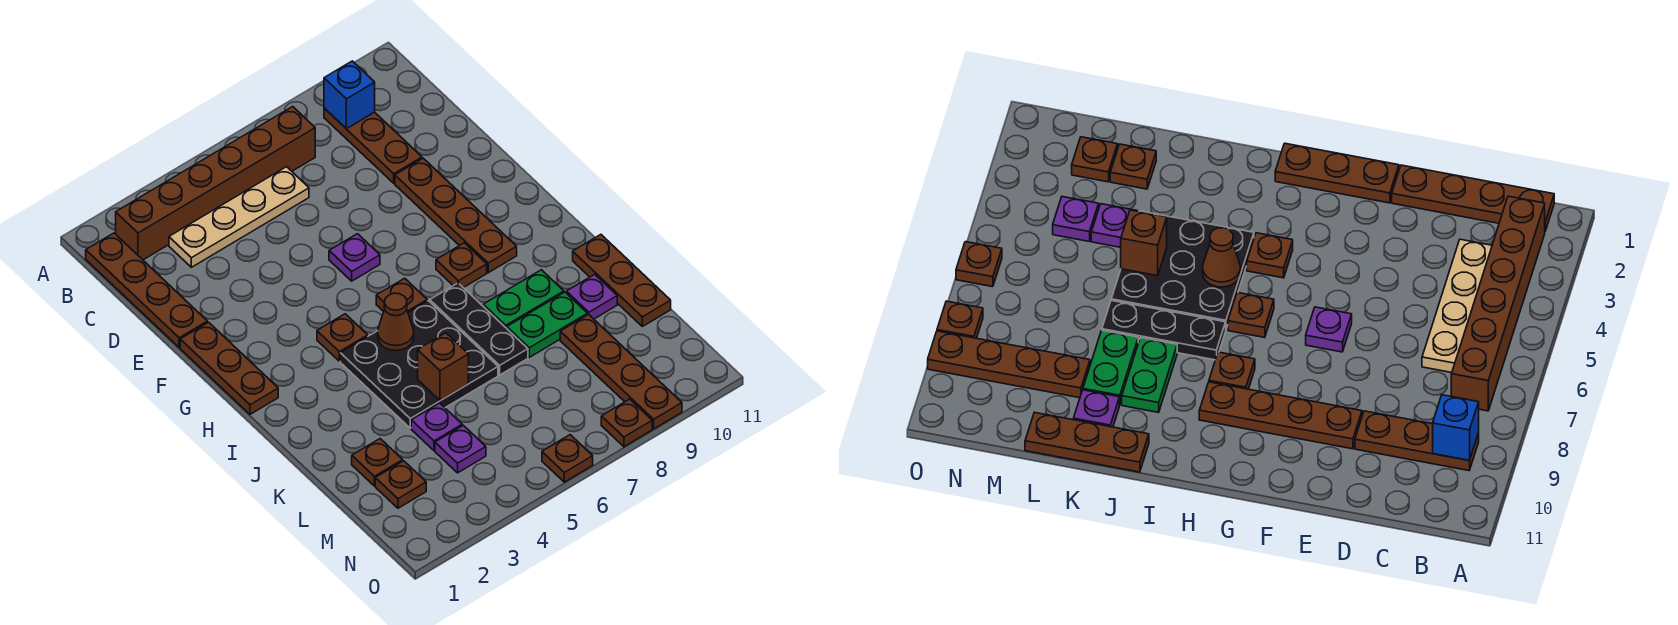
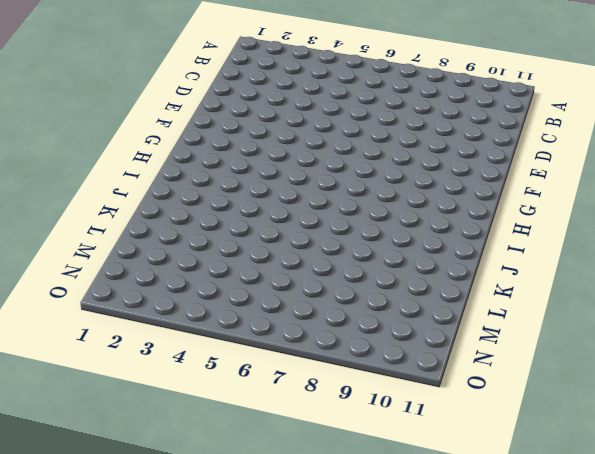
none -> brown plate B1:E1 level 1
none -> brown brick B2:B7 level 1
none -> brown plate B9:D9 level 1

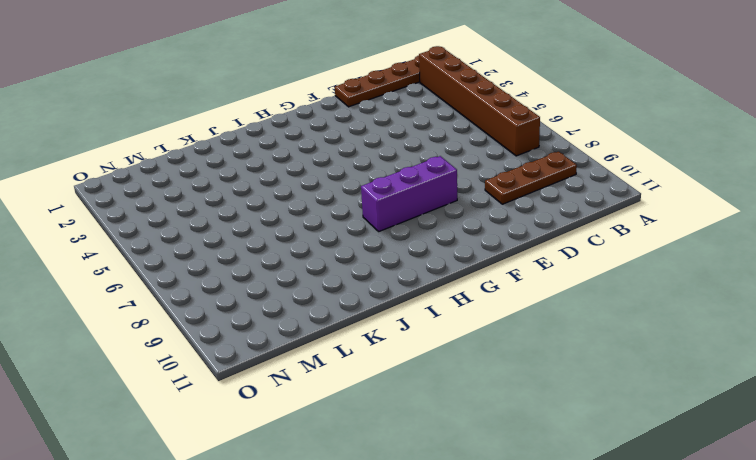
purple brick F8:H8 level 1 -> brown plate H8 level 1
none -> tan plate C3:C6 level 1
none -> brown plate E9:H9 level 1
none -> brown plate F1:H1 level 1

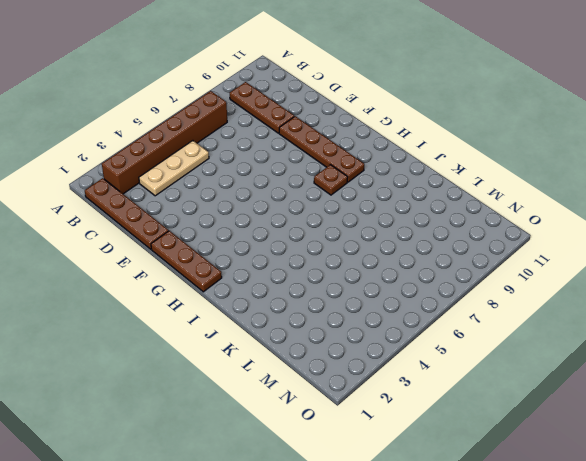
tan plate C3:C5 level 1 -> tan plate C3:C6 level 1
none -> purple plate F6 level 1
none -> brown plate H4 level 1
none -> brown plate H6 level 1

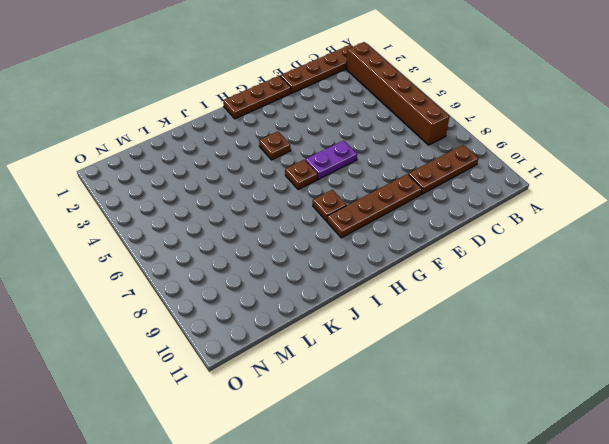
purple plate F6:G6 level 1 -> purple plate F6 level 1
none -> tan plate C3:C6 level 1
none -> black plate I4:K6 level 1
none -> black plate I7:K7 level 1

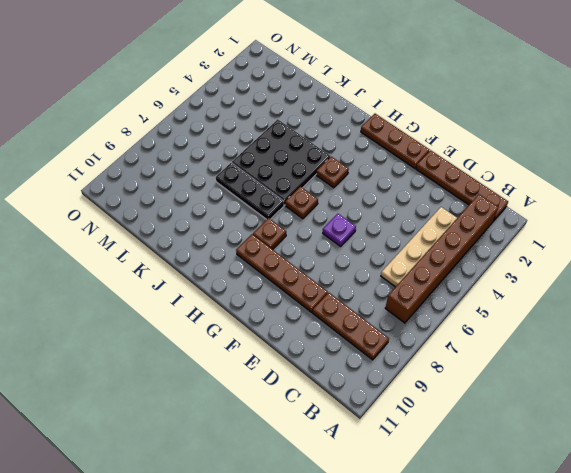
none -> green plate J8:J9 level 1
none -> brown plate J11:L11 level 1
none -> green plate K8:K9 level 1

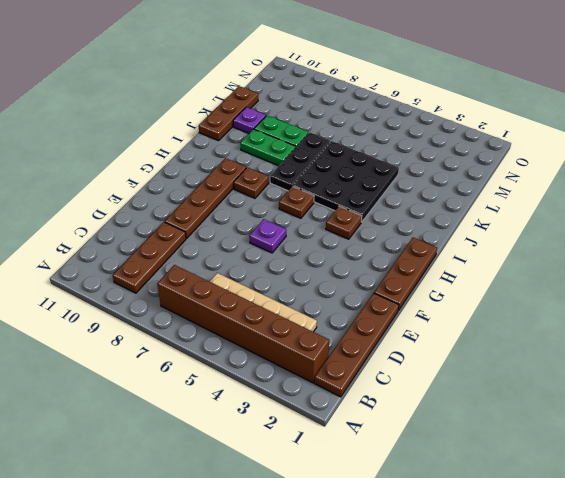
none -> brown plate L2 level 1
none -> purple plate L4 level 1
none -> brown plate L9:O9 level 1

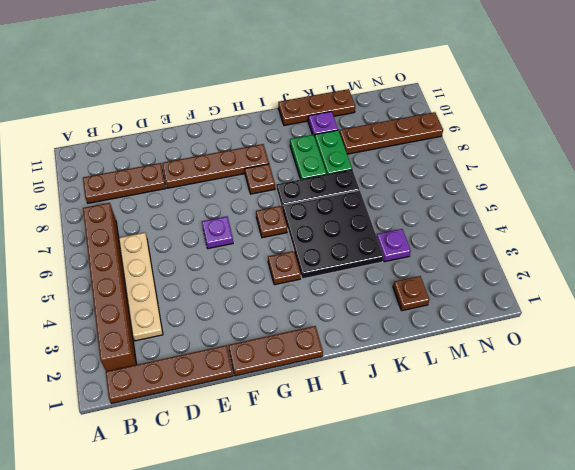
none -> brown plate M2 level 1
none -> purple plate M4 level 1
none -> brown plate O6 level 1

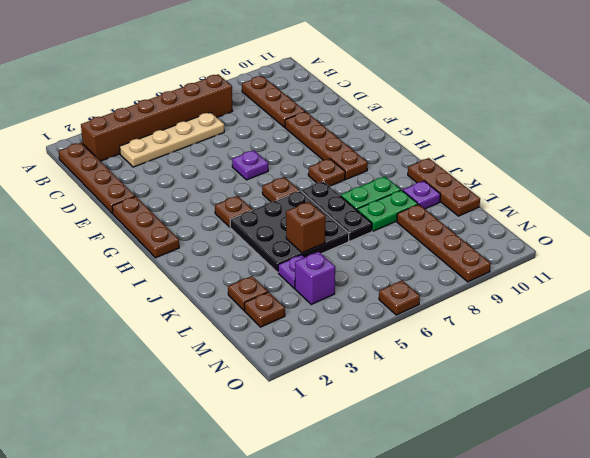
purple brick M4 level 1 -> purple plate M4 level 1
none -> brown plate O8 level 1
none -> blue brick B9 level 2
none -> brown cone I5 level 2

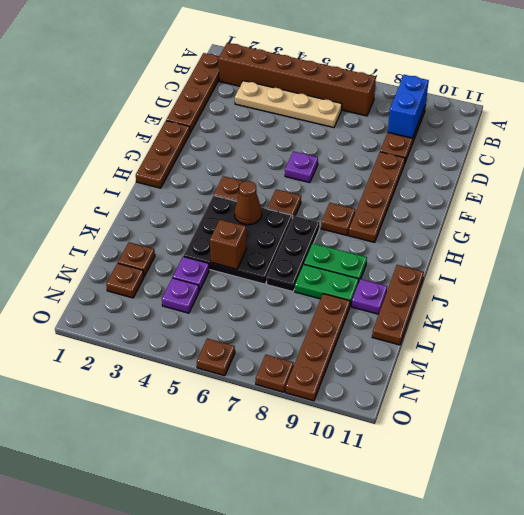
blue brick B9:C9 level 2 -> blue brick B9 level 2

